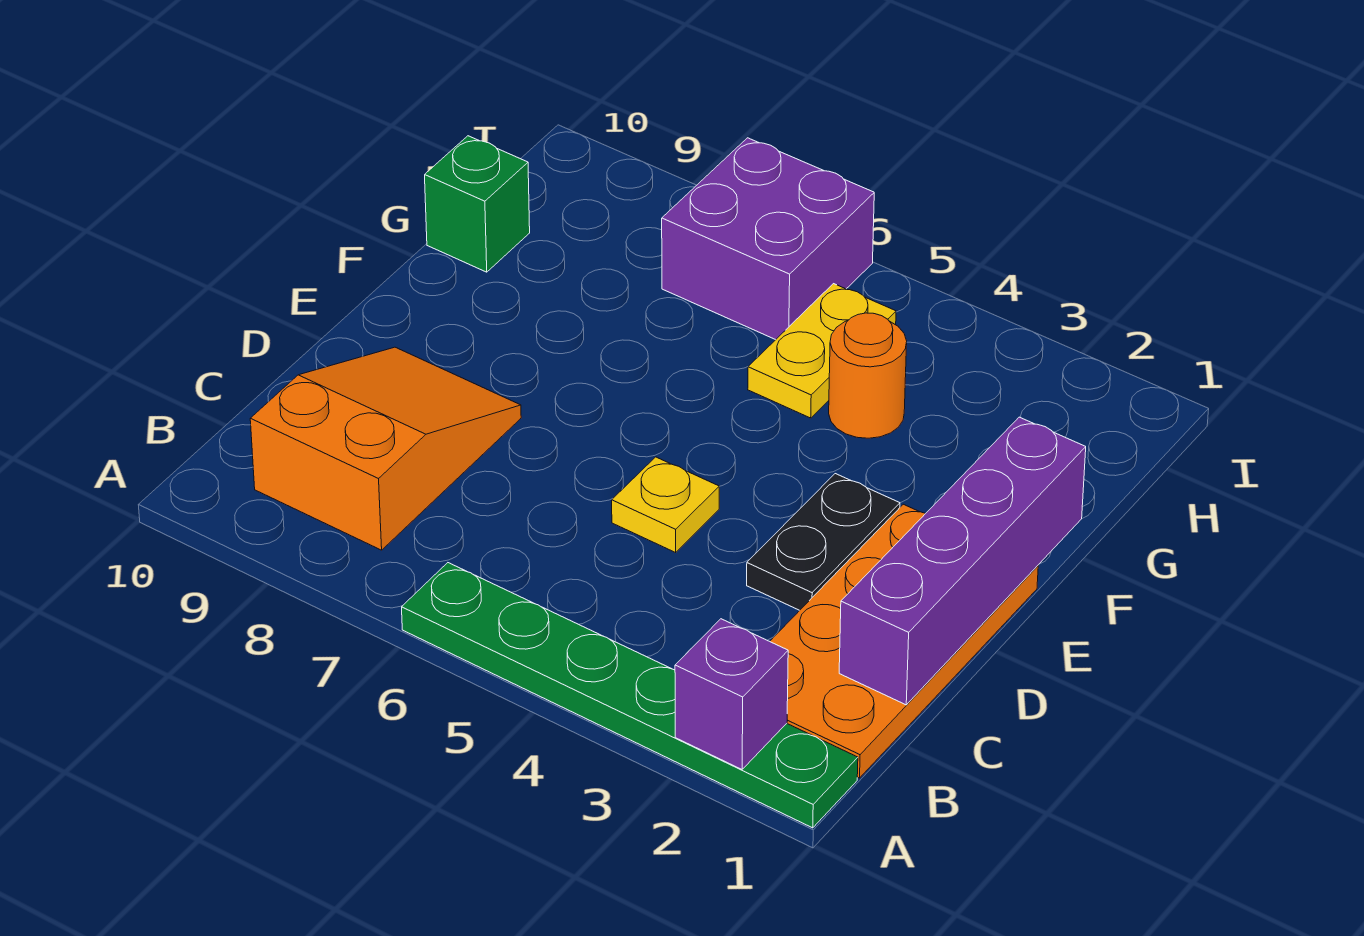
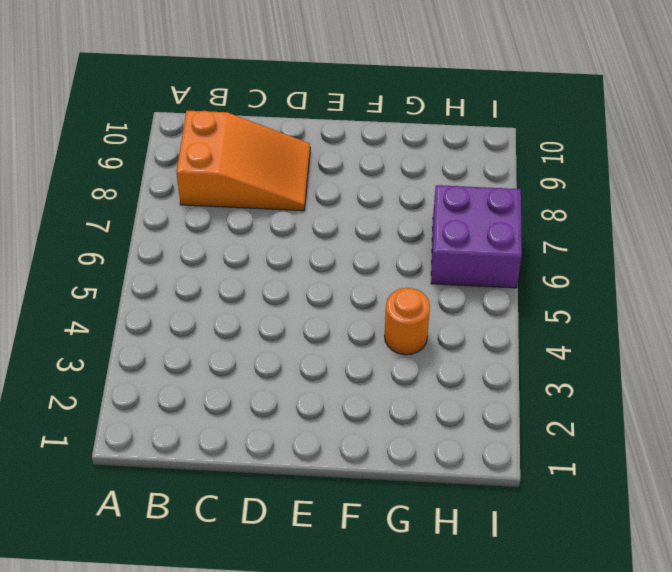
none -> green plate A1:A6 level 1
none -> orange plate B1:E2 level 1

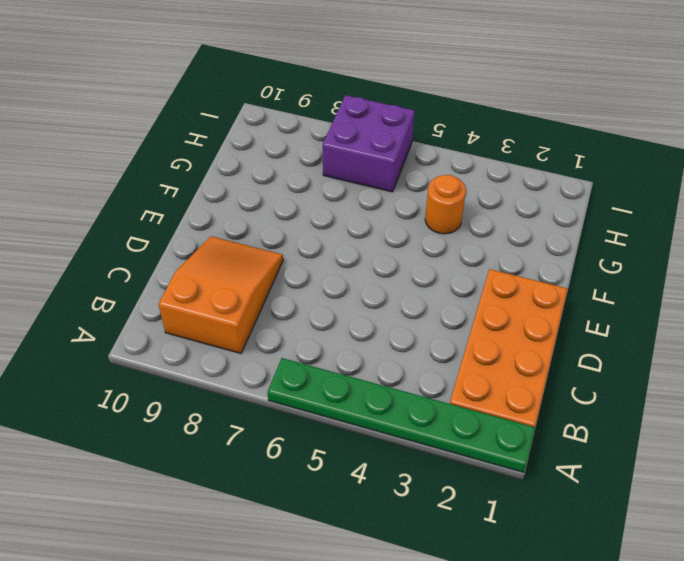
none -> black plate D3:E3 level 1
none -> yellow plate D5 level 1

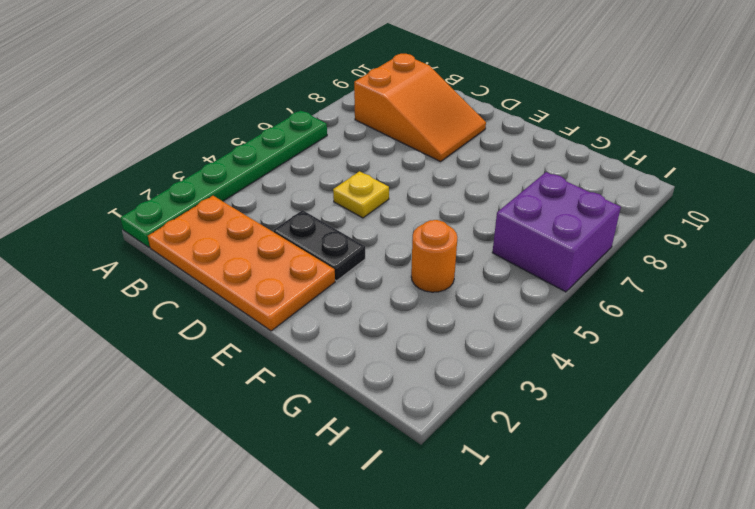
none -> yellow plate G5:H5 level 1
none -> green brick G10 level 1

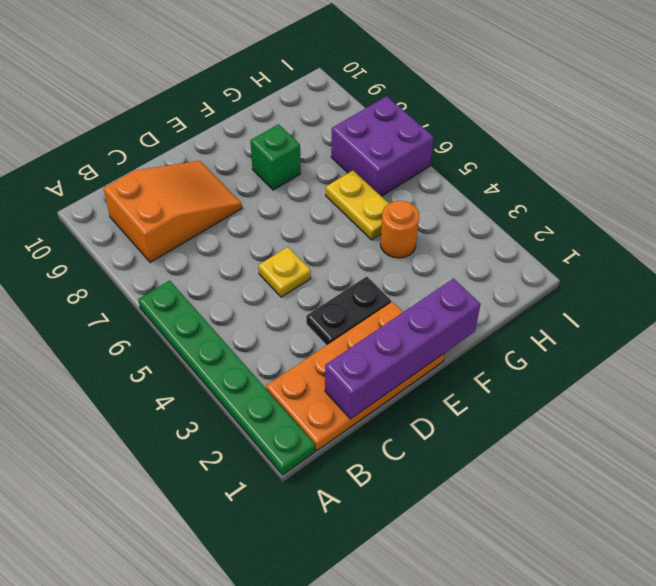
green brick F8 level 1 -> green brick G10 level 1
yellow plate G5:G6 level 1 -> yellow plate G5:H5 level 1
none -> purple brick A2 level 2

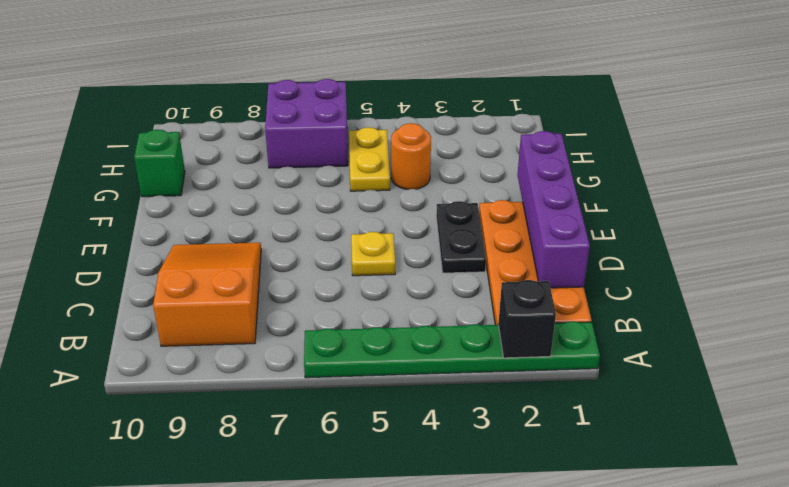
black brick A2 level 2 -> purple brick A2 level 2

